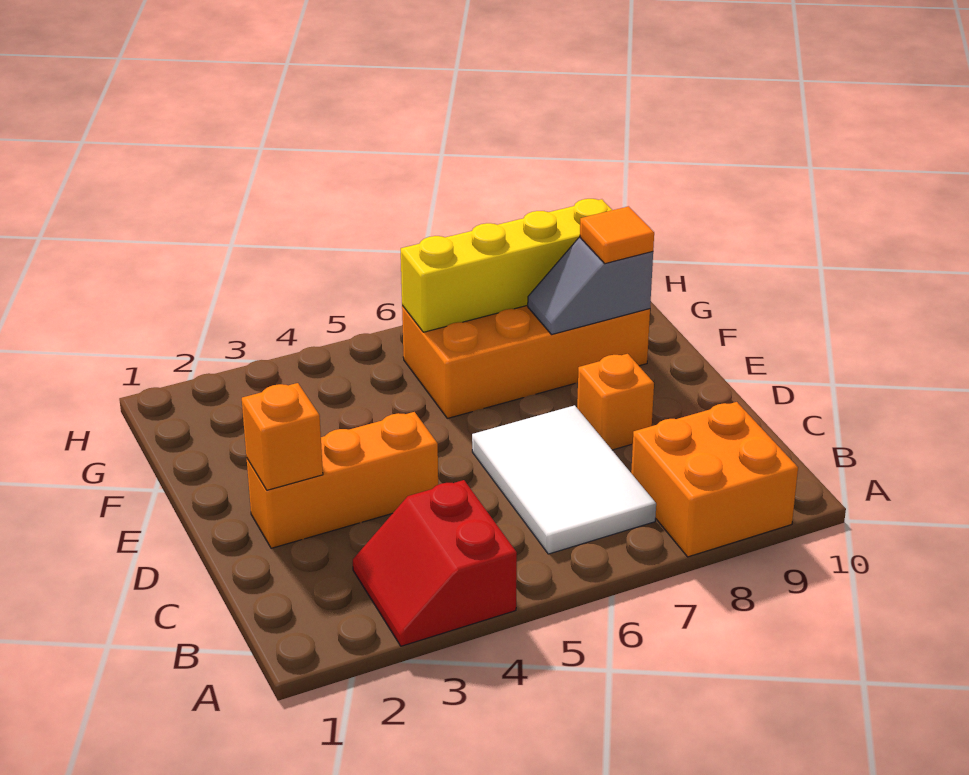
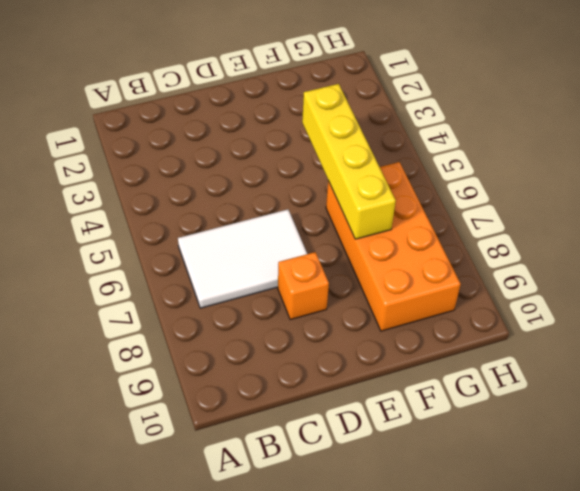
yellow brick F4:F7 level 2 -> yellow brick G6:G9 level 2
none -> red slope A3:B4 level 1 top 4
none -> orange brick A8:B9 level 1

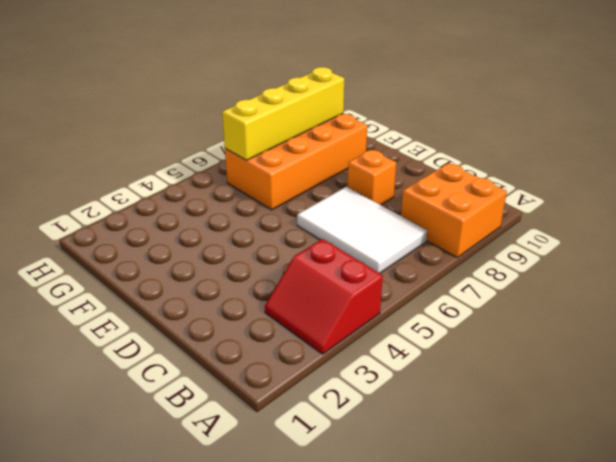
none -> orange brick D2:D4 level 1
none -> orange brick D2 level 2

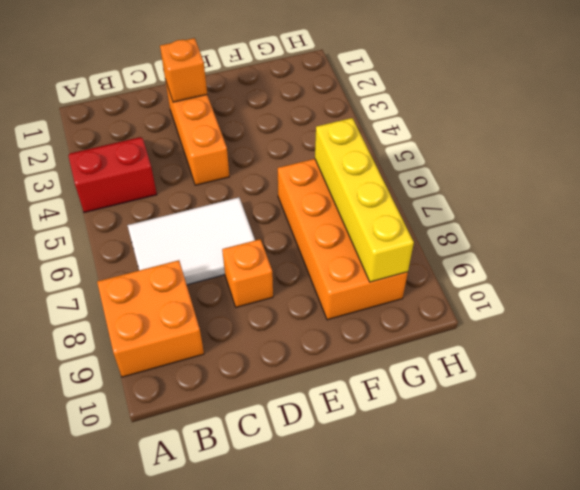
none -> grey slope F8:F9 level 2 top 9
none -> orange tile F9 level 3

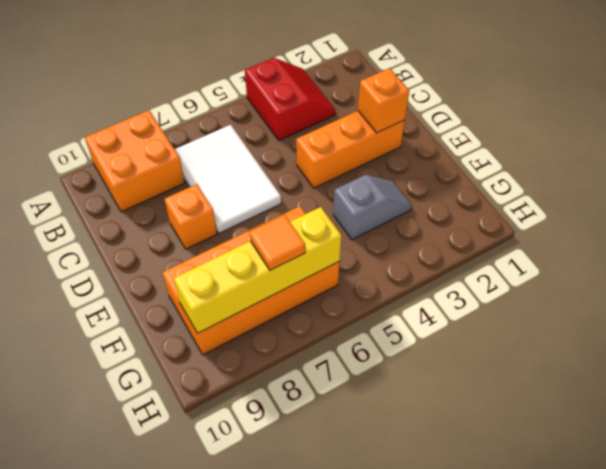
grey slope F3:F4 level 1 top 4 -> grey slope F8:F9 level 2 top 9
orange tile G7 level 3 -> orange tile F9 level 3

